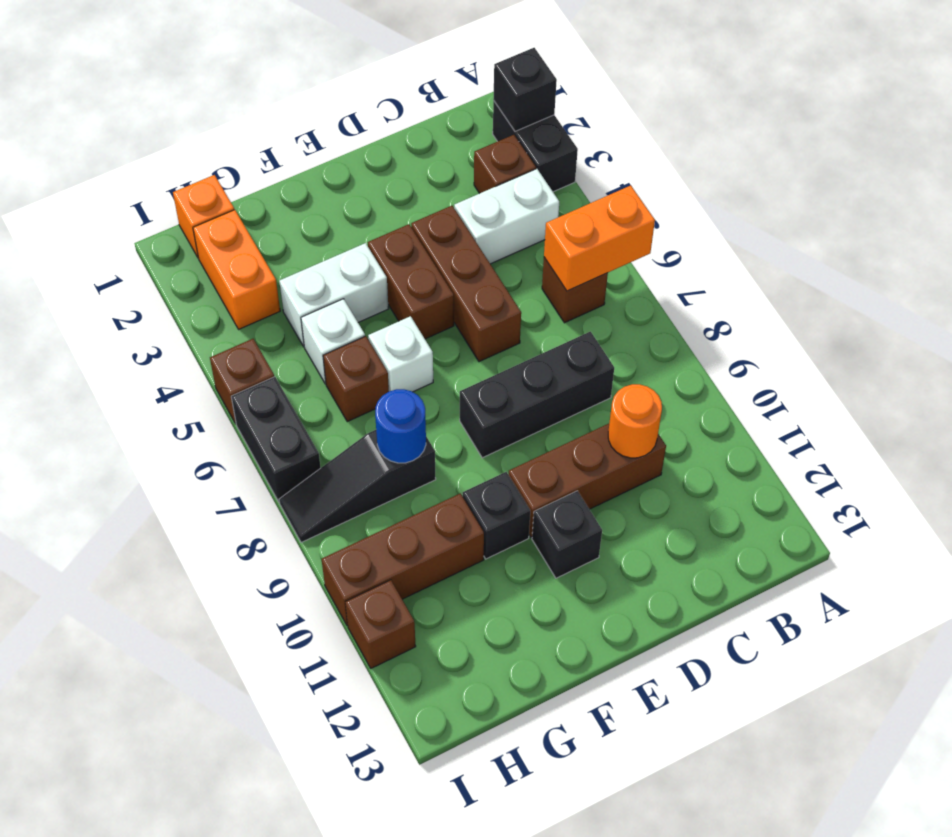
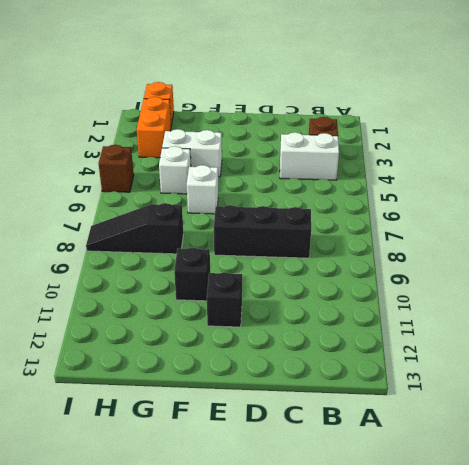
none -> black brick A2:A3 level 1
none -> brown brick B6 level 1
none -> brown brick C10:E10 level 1

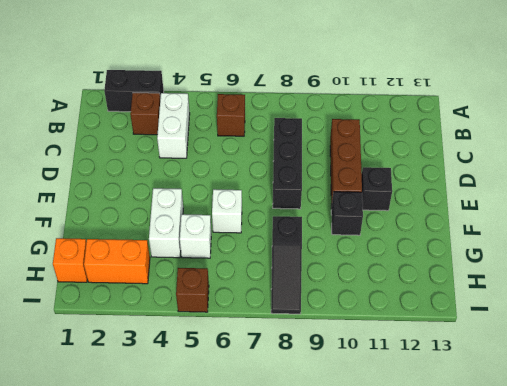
none -> brown brick D4:D6 level 1
none -> brown brick E4:E5 level 1
none -> brown brick G6 level 1

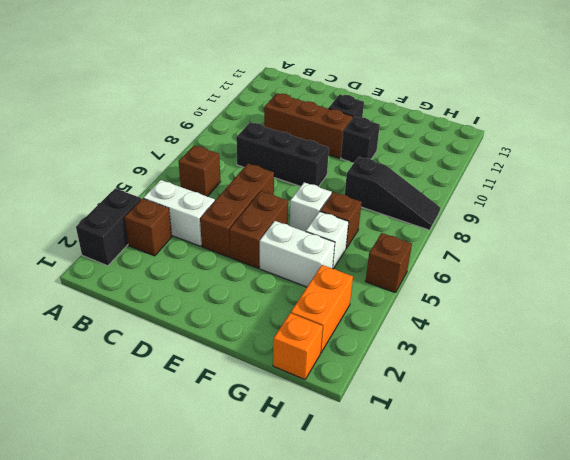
none -> brown brick G10:I10 level 1
none -> black brick I6:I7 level 1
none -> brown brick I11 level 1

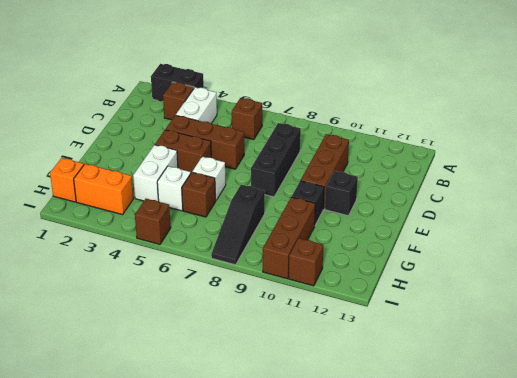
none -> black brick I6:I7 level 1
none -> black brick A2 level 2
none -> orange brick A6:B6 level 2

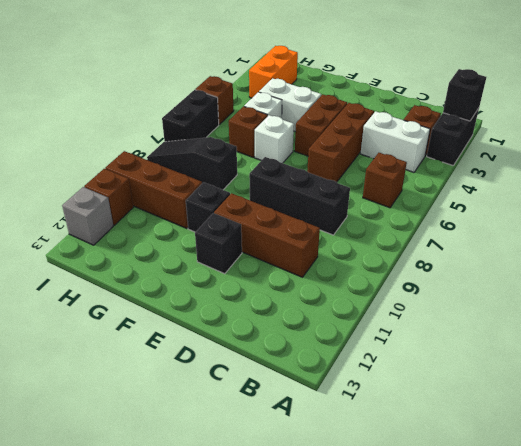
grey brick I12 level 1 -> none
none -> orange brick H1 level 1
none -> orange brick A6:B6 level 2
none -> orange round brick C10 level 2

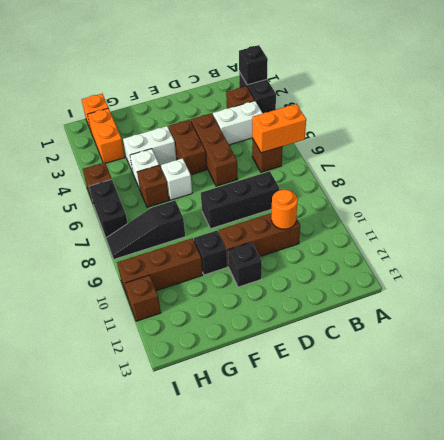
none -> blue round brick G8 level 2

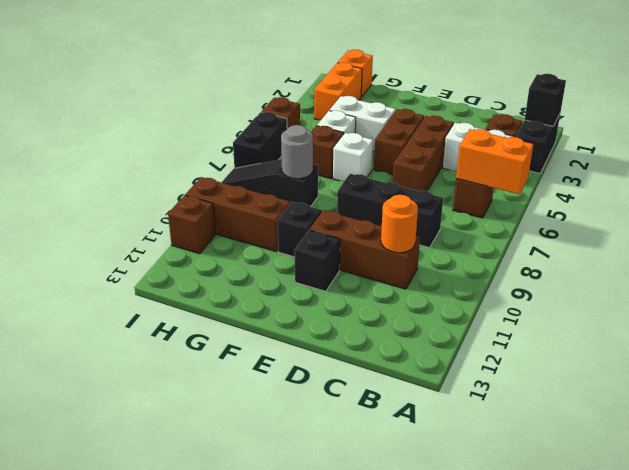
grey round brick G8 level 2 -> blue round brick G8 level 2

